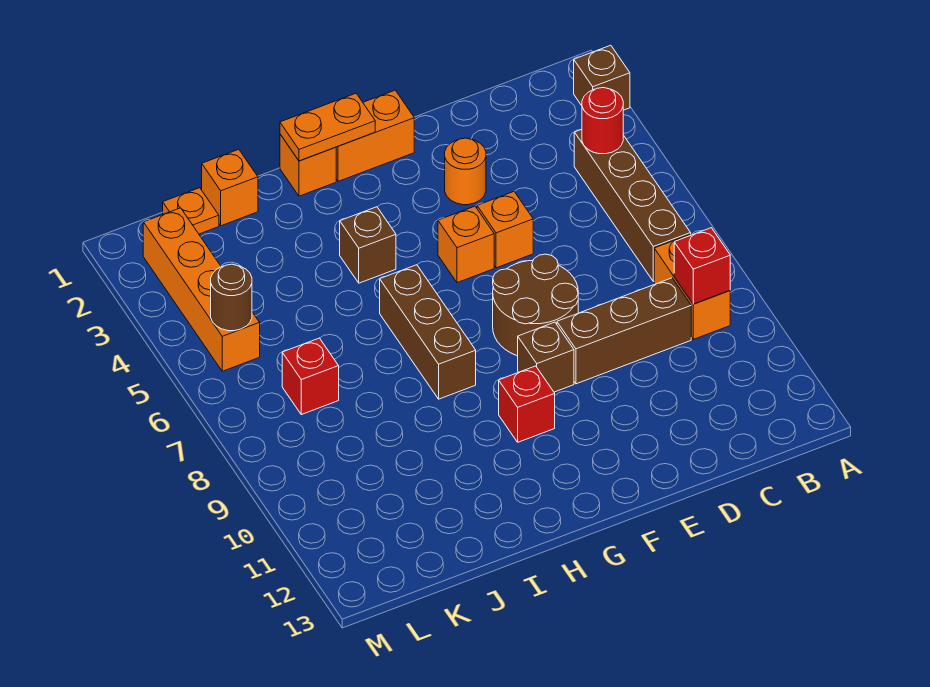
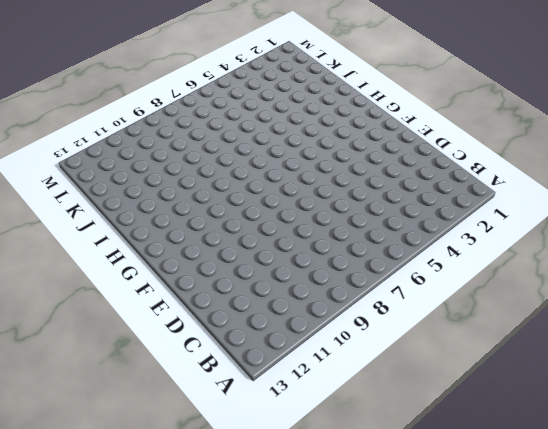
none -> brown brick A2 level 1
none -> brown brick B4:B7 level 1
none -> orange brick B8:B9 level 1

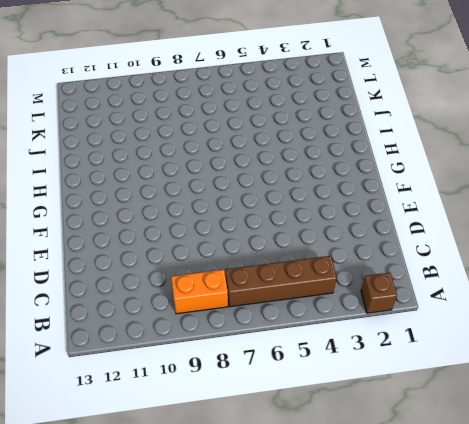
none -> brown brick C9:E9 level 1
none -> orange round brick E3 level 1
none -> orange brick E5 level 1

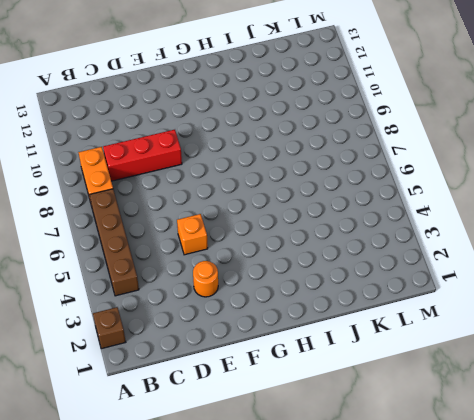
red brick C9:E9 level 1 -> brown brick C9:E9 level 1
none -> brown round brick E7:F8 level 1
none -> orange brick F1:G1 level 1
none -> orange brick F5 level 1

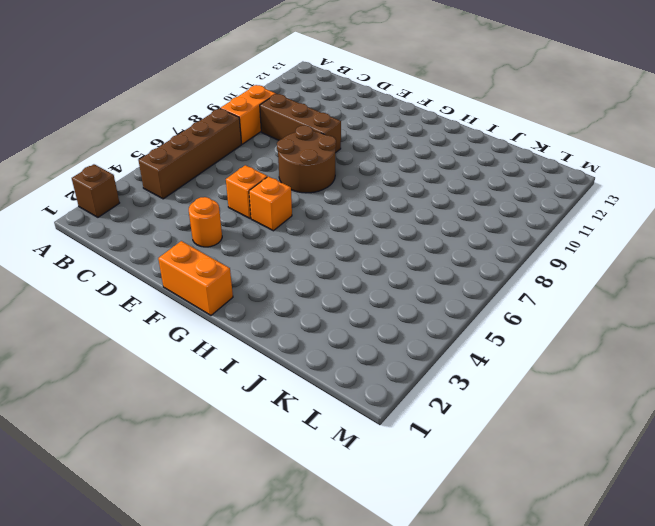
none -> brown brick F9 level 1
none -> red brick G10 level 1
none -> orange brick H1 level 1

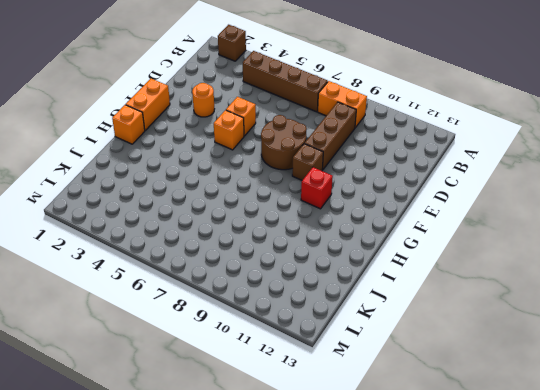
none -> brown brick H4 level 1
none -> brown brick H6:H8 level 1
none -> orange brick J1 level 1

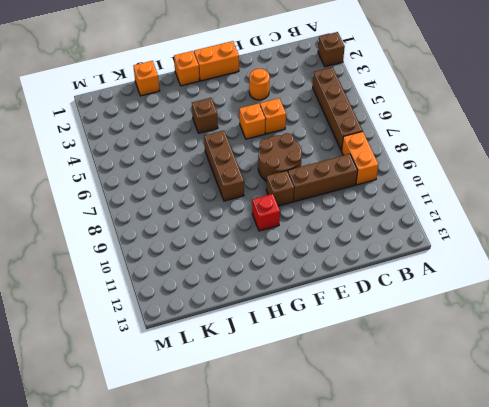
none -> orange plate K1 level 1
none -> red brick K7 level 1
none -> orange brick L2:L5 level 1

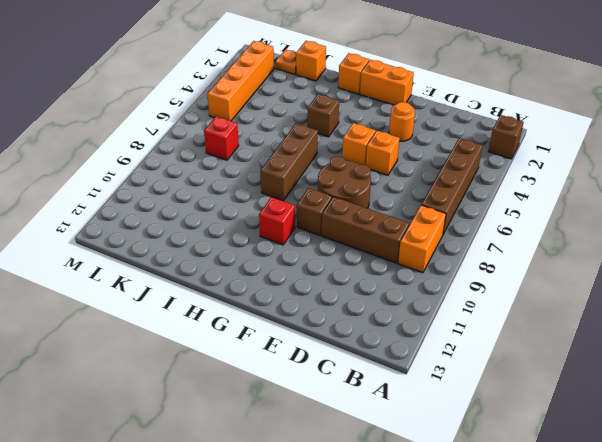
none -> red round brick B4 level 2
none -> red brick B9 level 2
none -> orange plate G1:H1 level 2

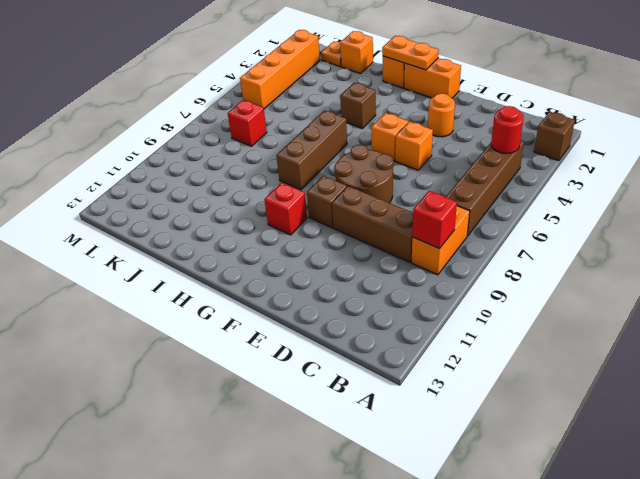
none -> brown round brick L5 level 2

